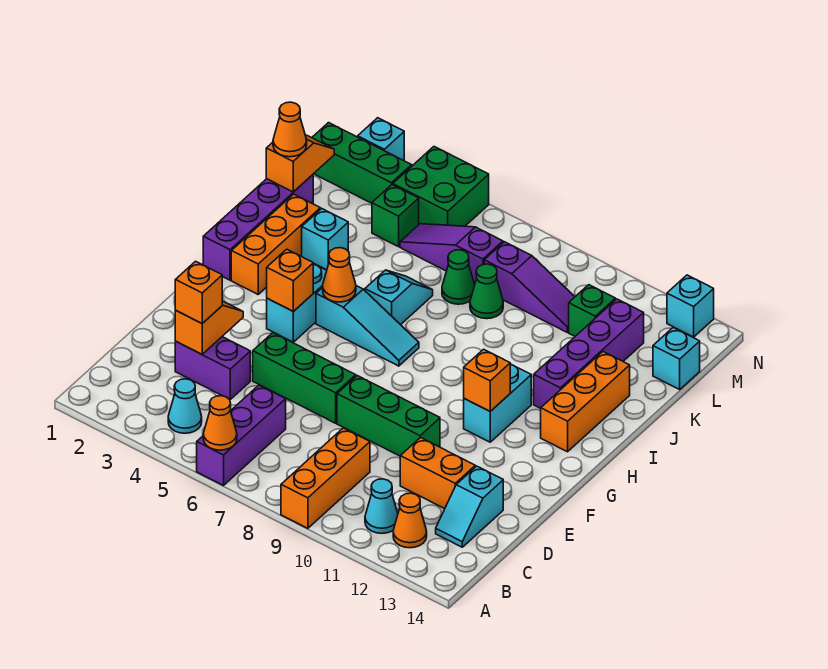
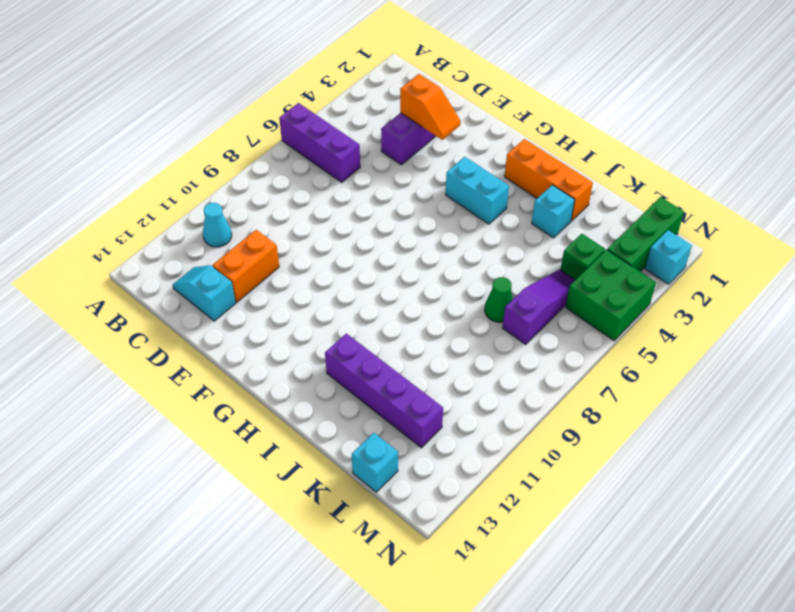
none -> orange brick A9:C9 level 1
none -> cyan cone B4 level 1
none -> orange cone B12 level 1
none -> green brick E5:E7 level 1

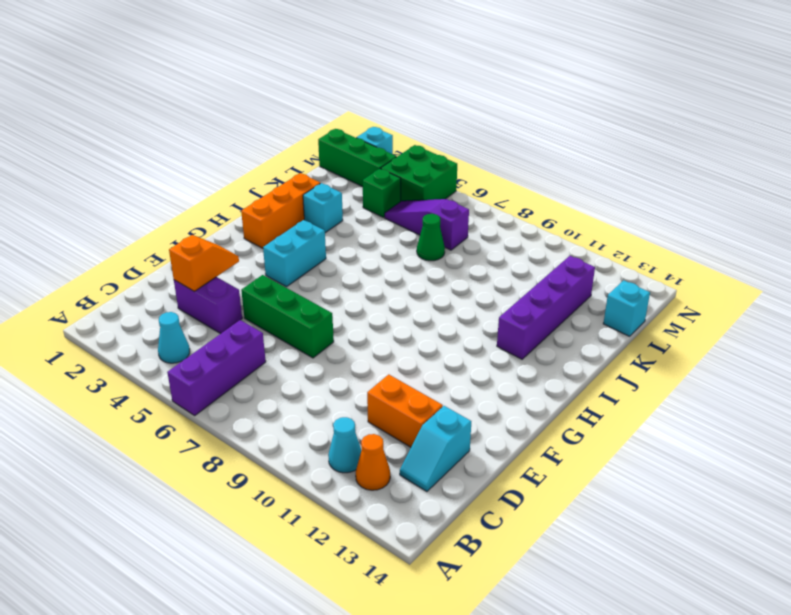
none -> orange brick A9:C9 level 1
none -> green brick E8:E10 level 1
none -> cyan brick G11:H11 level 1
none -> purple brick H1:K1 level 1

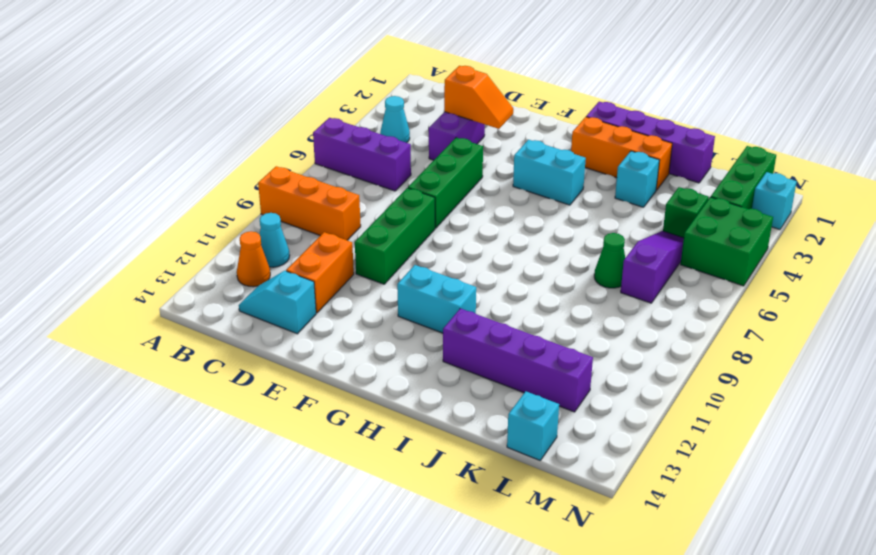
none -> cyan slope H5:H7 level 1 top 5
none -> orange brick H13:J13 level 1
none -> cyan slope I6:J6 level 1 top I
none -> green cone K8 level 1

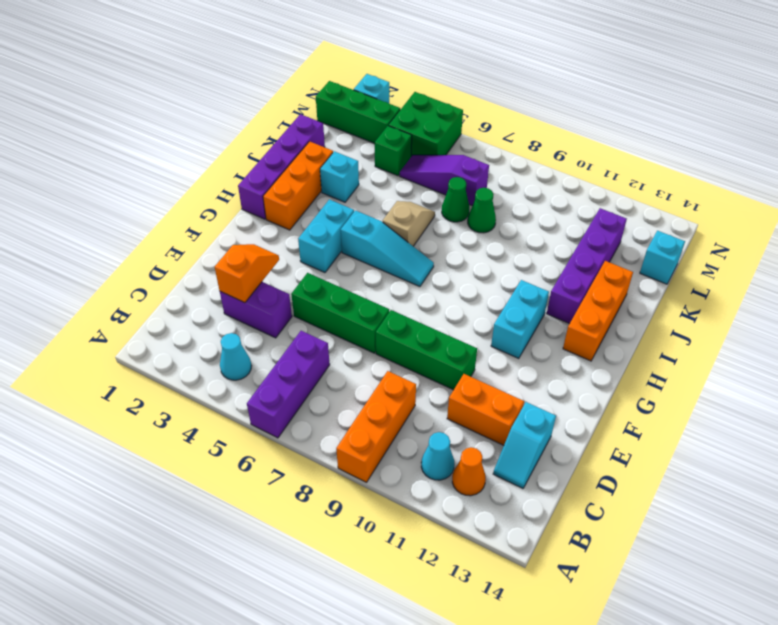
tan slope I6:J6 level 1 top I -> cyan slope I6:J6 level 1 top I
none -> purple slope L8:L10 level 1 top 8
none -> green brick L11 level 1
none -> cyan brick N13 level 1
none -> orange cone A6 level 2

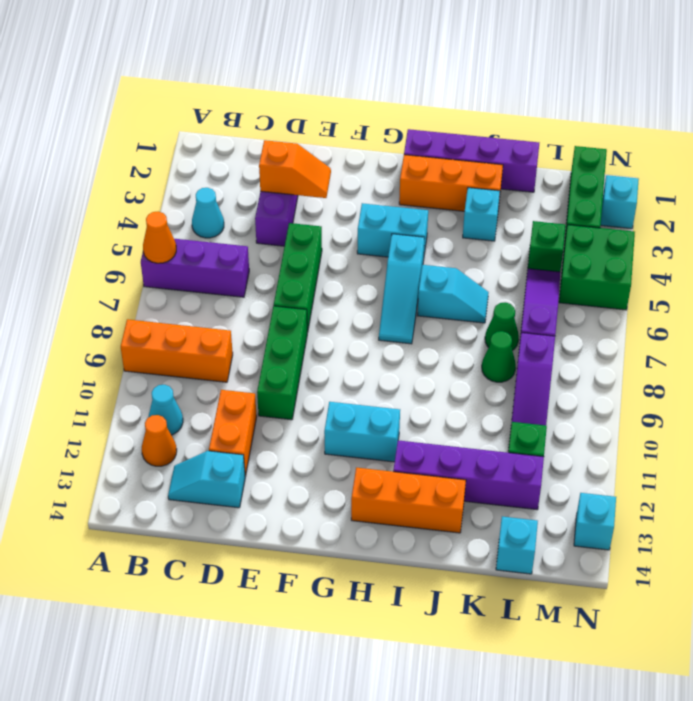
none -> orange brick G4 level 2
none -> orange brick G11 level 2
none -> orange cone H5 level 2
none -> orange slope K1:L1 level 2 top K

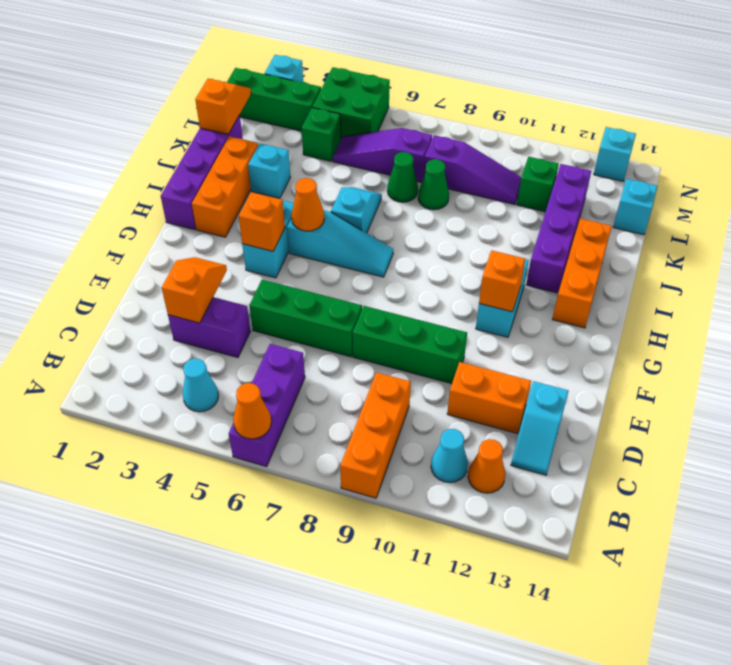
none -> orange brick D3 level 3
none -> orange cone K1 level 3

